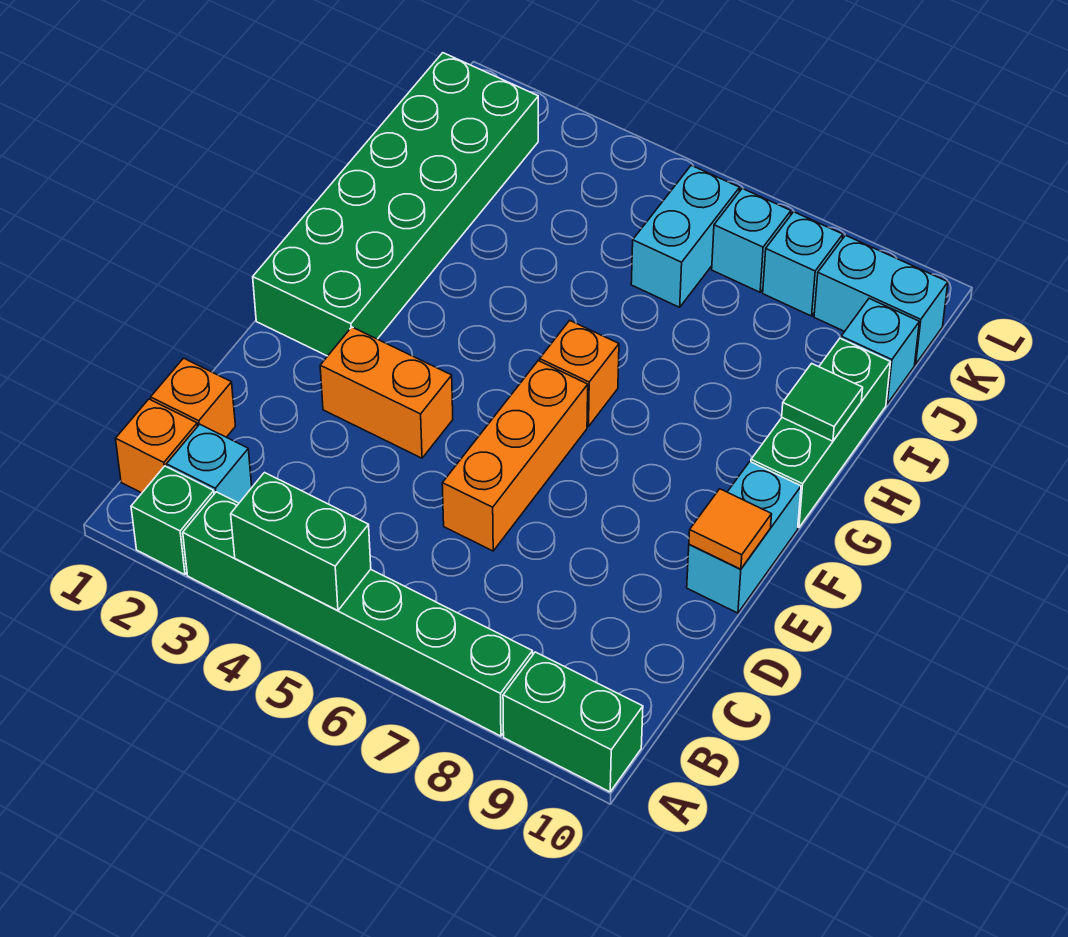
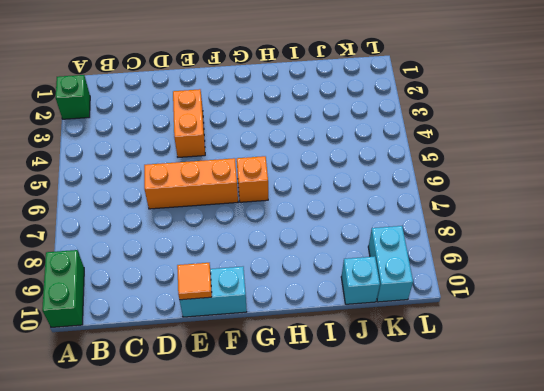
none -> green brick A3:A8 level 1
none -> orange brick B1 level 1
none -> cyan brick B2 level 1

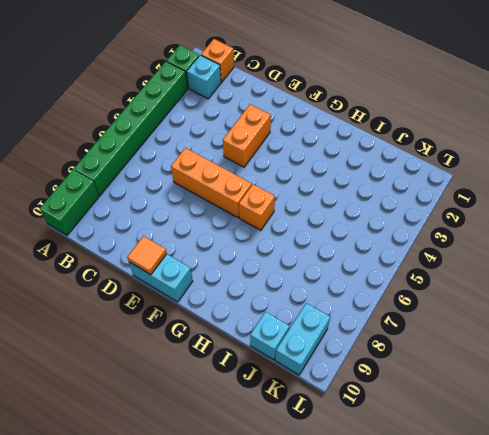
none -> orange brick C1 level 1
none -> green brick F1:K2 level 1
none -> green brick G10:I10 level 1

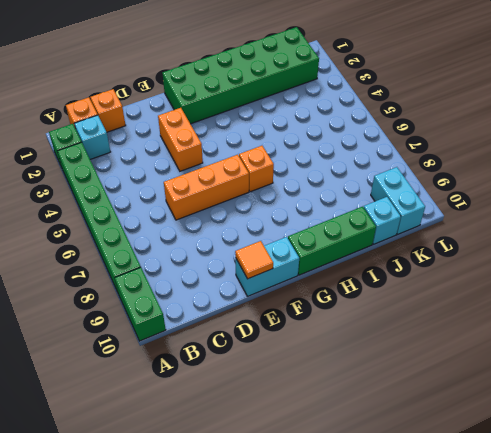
none -> cyan brick J6:K6 level 1
none -> cyan brick K7 level 1
none -> cyan brick K8 level 1

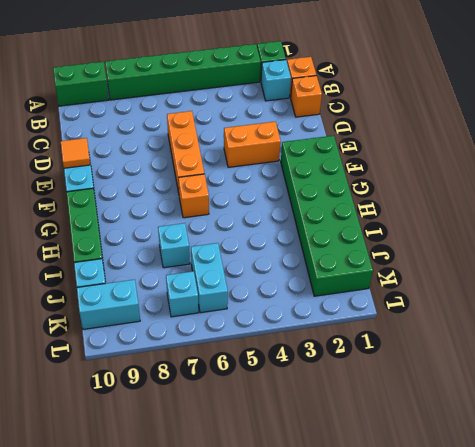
cyan brick I7 level 1 -> cyan brick K8 level 1
none -> green brick A4:A5 level 2
none -> green tile H10 level 2

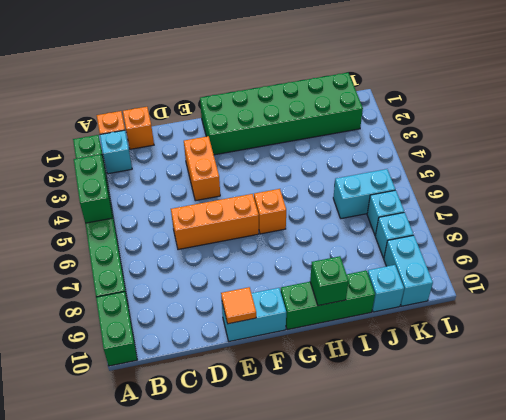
green brick H10 level 2 -> green tile H10 level 2

